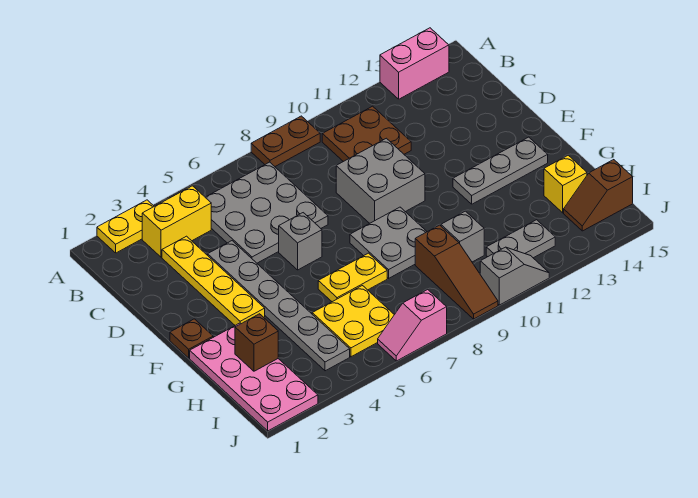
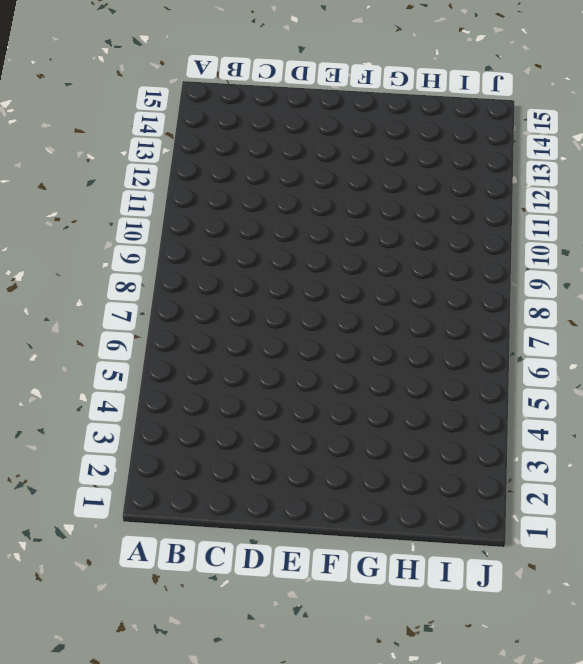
none -> yellow plate A2:A3 level 1
none -> brown plate A8:A9 level 1
none -> pink brick A13:A14 level 1

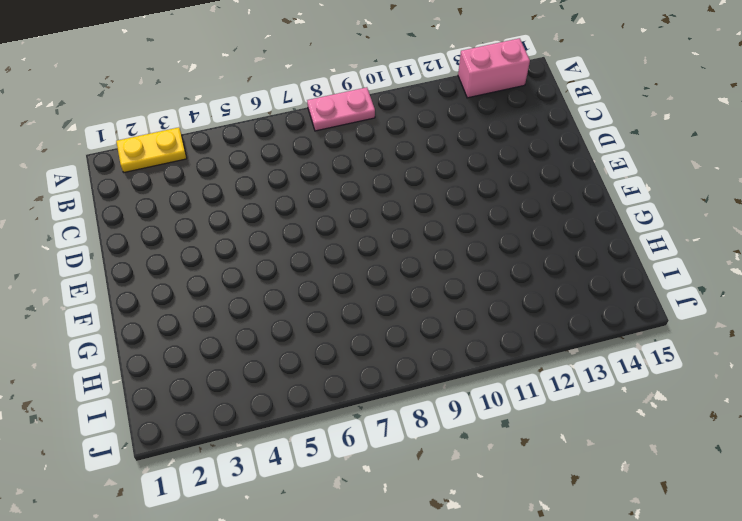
pink plate A8:A9 level 1 -> brown plate A8:A9 level 1
none -> yellow brick B3:B4 level 1
none -> grey plate B5:D7 level 1
none -> brown plate B10:C11 level 1

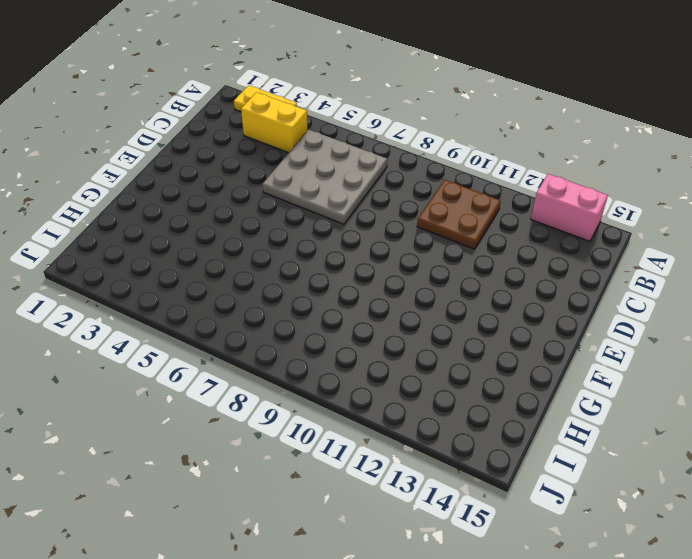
none -> brown plate A8:A9 level 1
none -> yellow plate C3:F3 level 1
none -> grey plate D4:I4 level 1

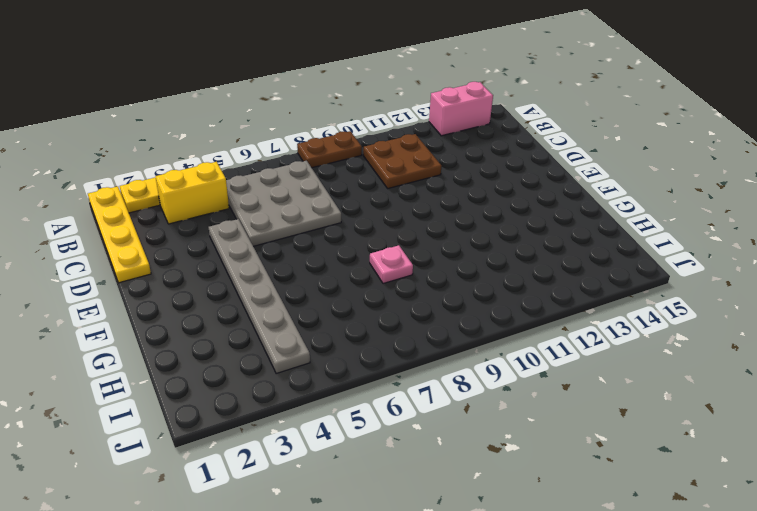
yellow plate A1:D1 level 1 -> yellow plate C3:F3 level 1
pink plate G8 level 1 -> grey plate F8:G9 level 1
none -> grey brick D9:E10 level 1
none -> grey brick E6 level 1
none -> brown plate F1 level 1

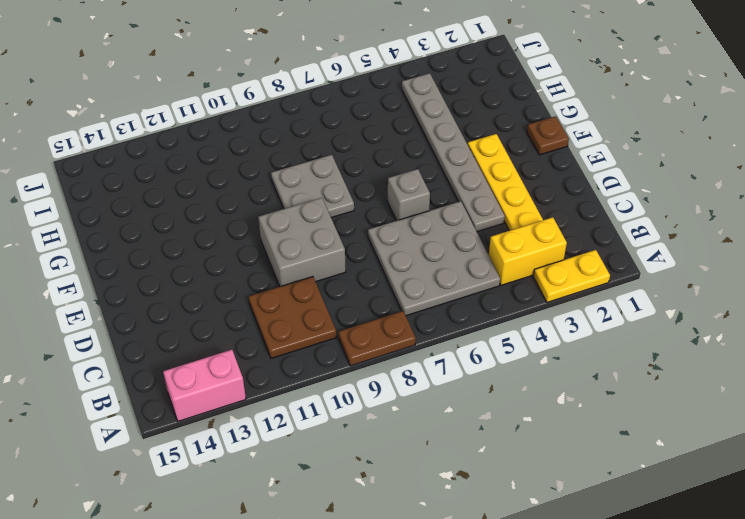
none -> grey plate F12:F14 level 1
none -> pink plate G1:J2 level 1
none -> yellow plate G6:G7 level 1

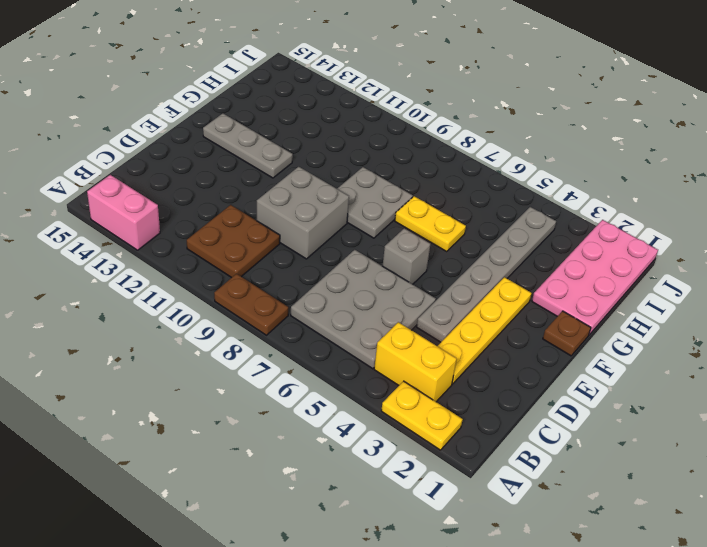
none -> yellow plate H5:I6 level 1
none -> brown slope H9:J9 level 1 top H
none -> grey brick H10 level 1

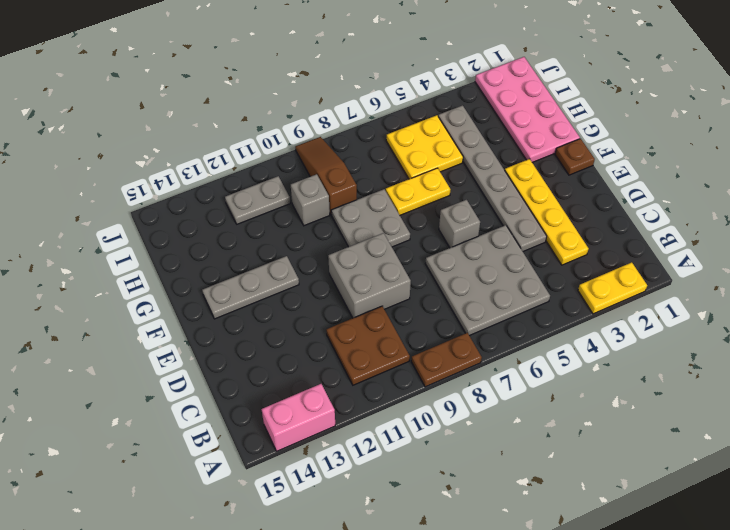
none -> yellow brick B3:B4 level 1
none -> yellow brick H14 level 1
none -> brown slope I14:I15 level 1 top 15

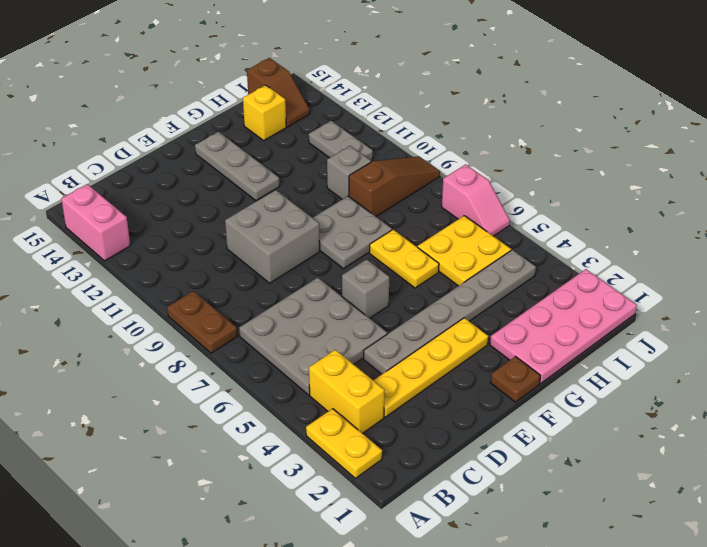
none -> brown plate B10:C11 level 1
none -> grey slope J10:J11 level 1 top 10
none -> brown brick H2 level 2

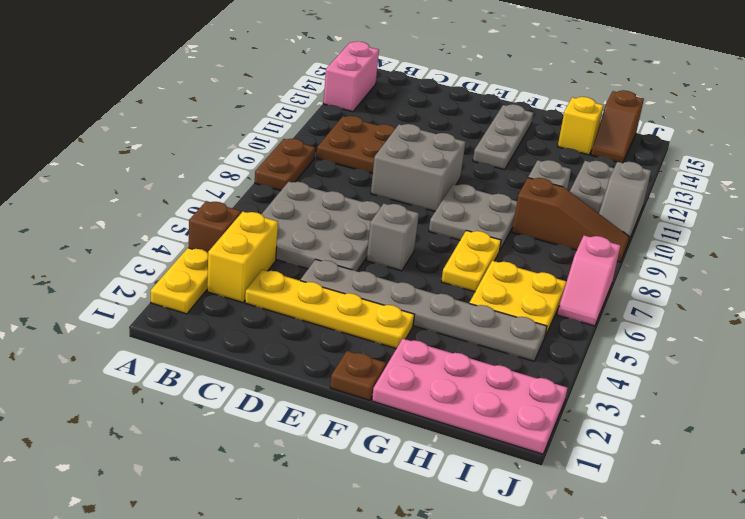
brown brick A4 level 1 -> brown brick H2 level 2
grey slope J10:J11 level 1 top 11 -> grey slope J10:J11 level 1 top 10

